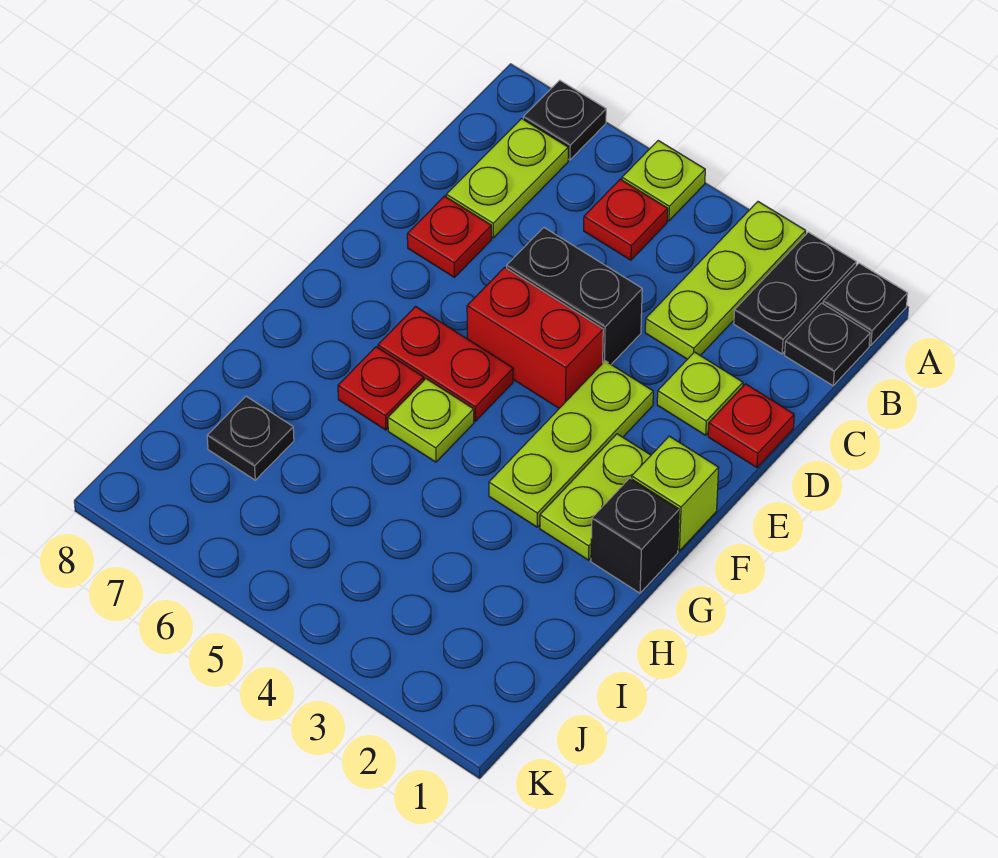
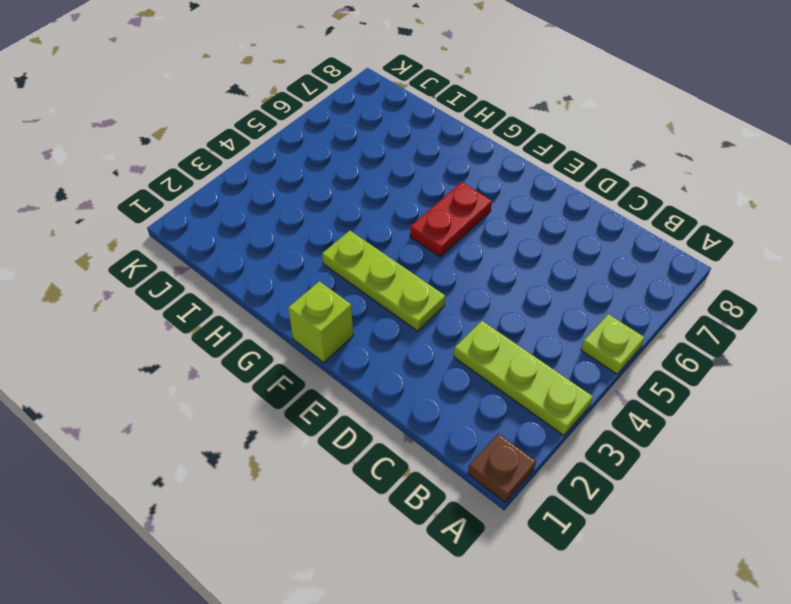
brown plate A1 level 1 -> black plate A1 level 1
none -> black plate A2:B2 level 1
none -> black plate A7 level 1
none -> black plate B1 level 1

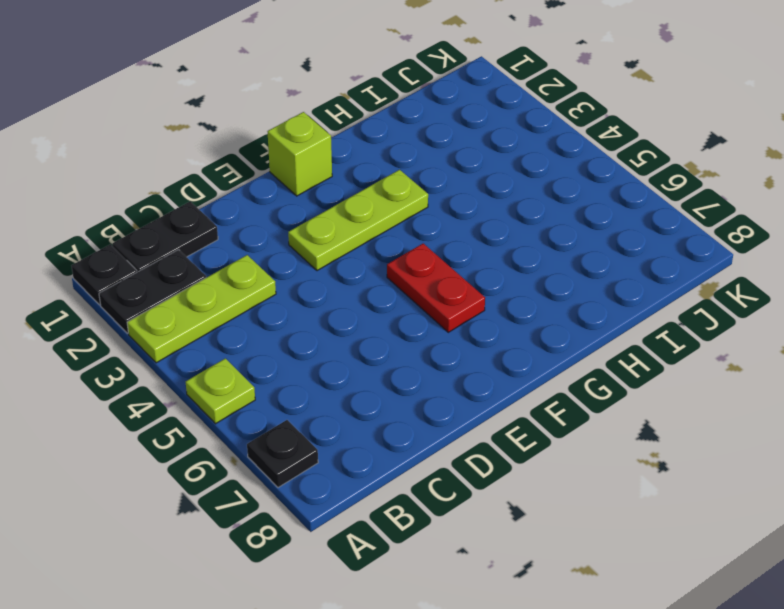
black plate B1:C1 level 1 -> black plate B1 level 1
none -> red plate B5 level 1
none -> lime plate B7:C7 level 1
none -> red plate D1 level 1

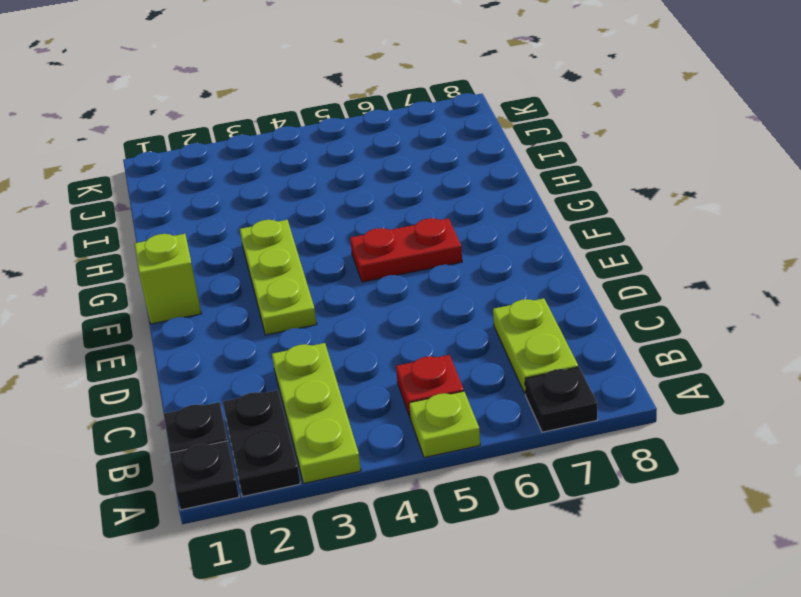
none -> red plate D1 level 1
none -> lime plate D2 level 1
none -> black brick D4:D5 level 1

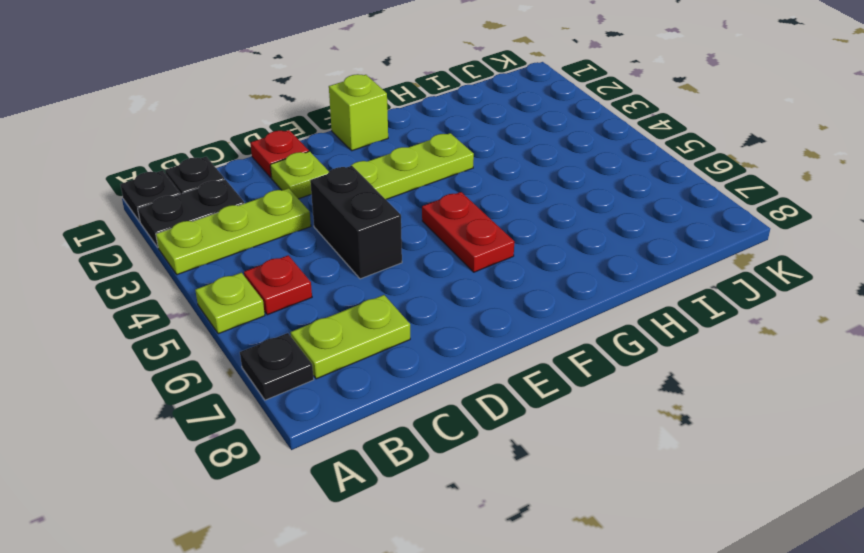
none -> red plate D7 level 1
none -> red brick E4:E5 level 1
none -> lime plate F2:G2 level 1

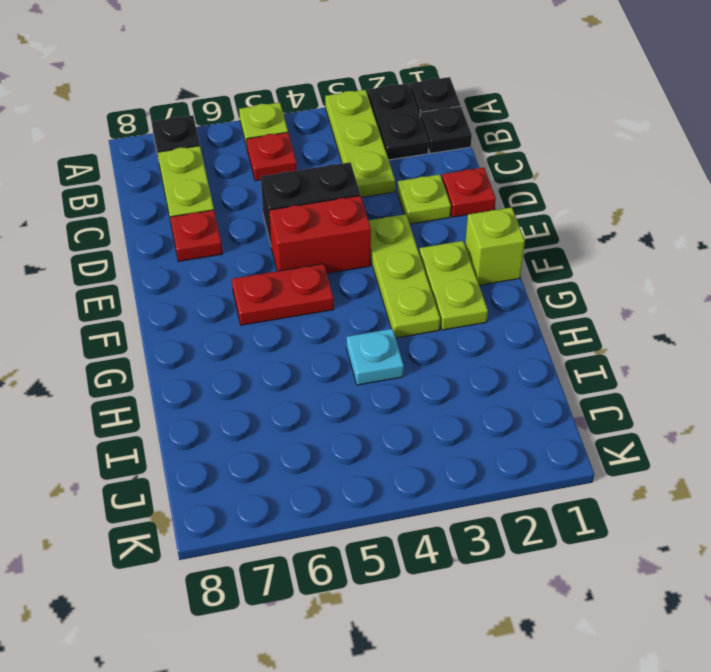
cyan plate H4 level 1 -> none
none -> black brick G1 level 1
none -> lime plate G5 level 1
none -> red plate G6 level 1

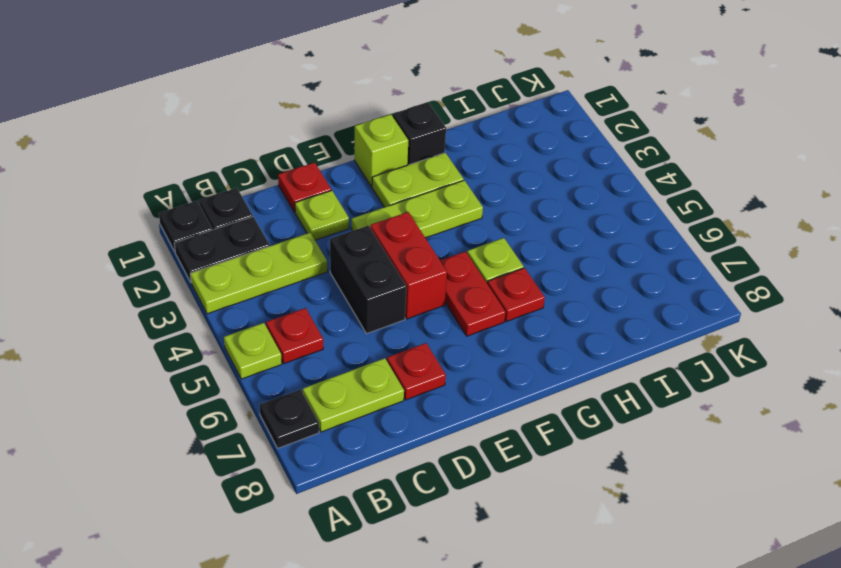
none -> black plate I7 level 1

